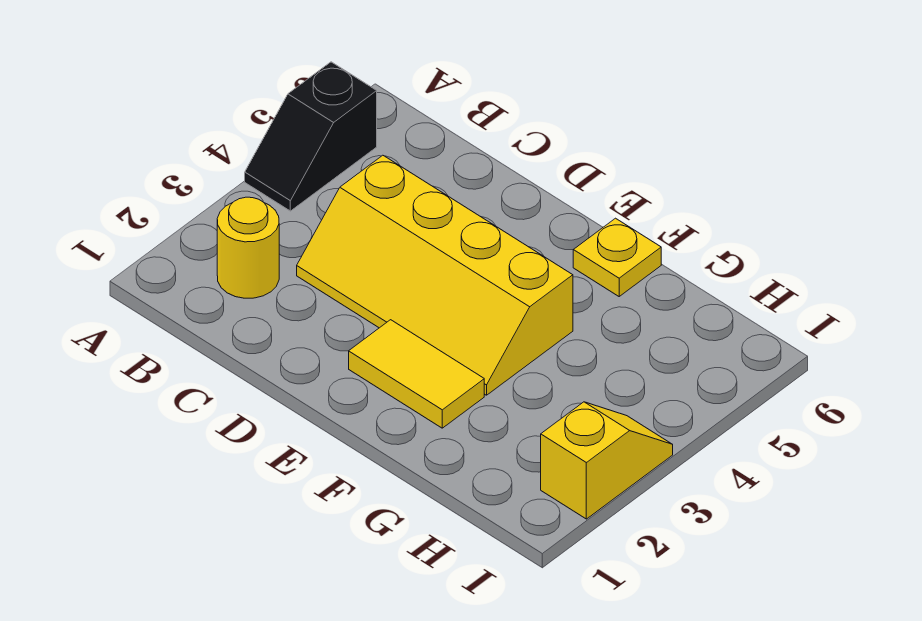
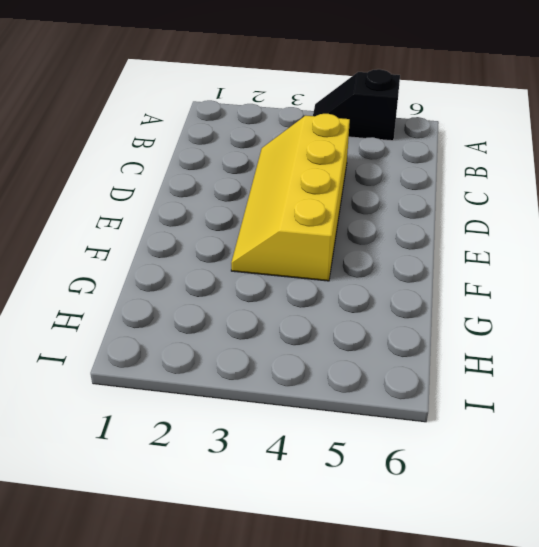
none -> yellow round brick B2 level 1
none -> yellow tile E2:F2 level 1

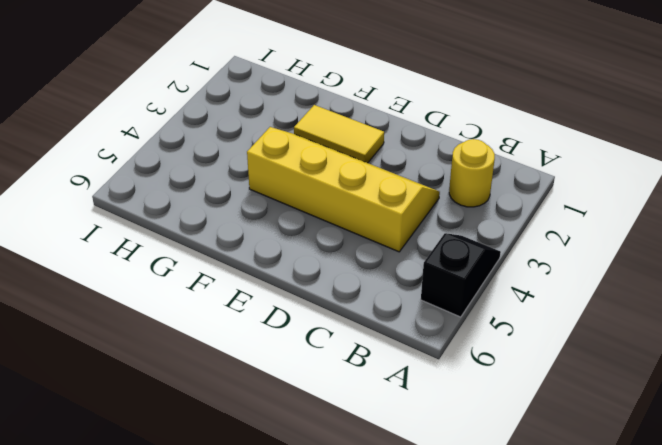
none -> yellow plate F6 level 1
none -> yellow slope I2:I3 level 1 top 2

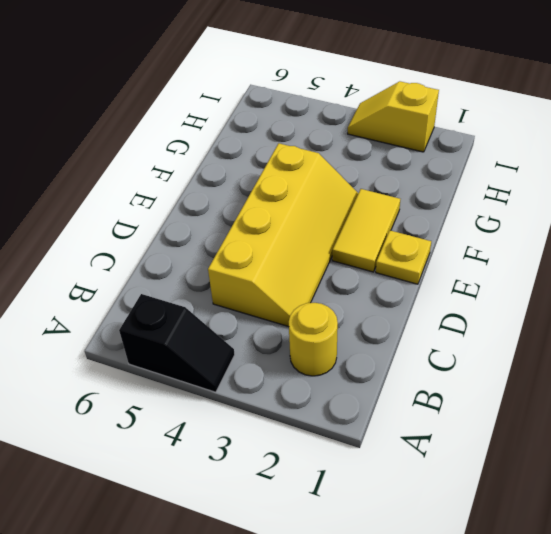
yellow plate E1 level 1 -> yellow plate F6 level 1

